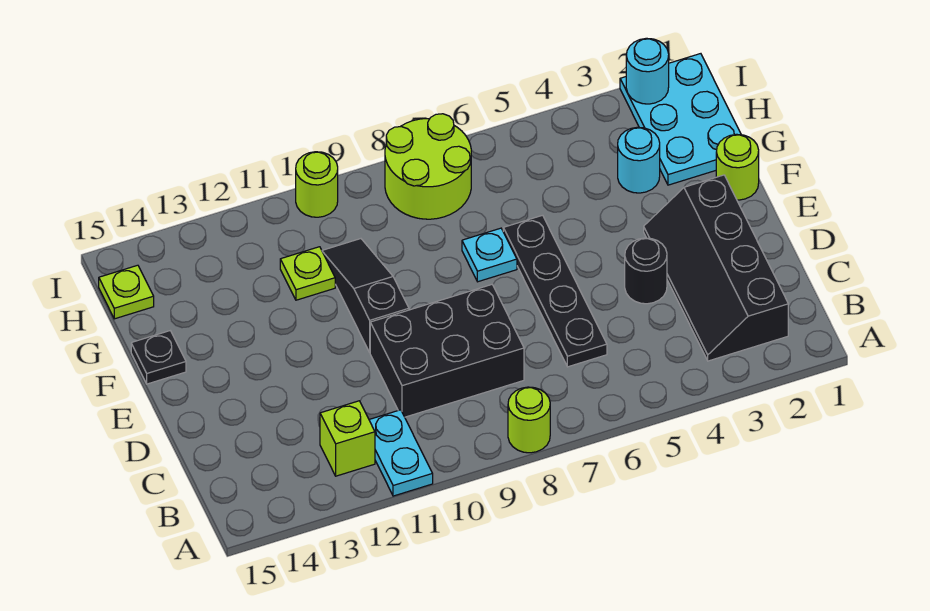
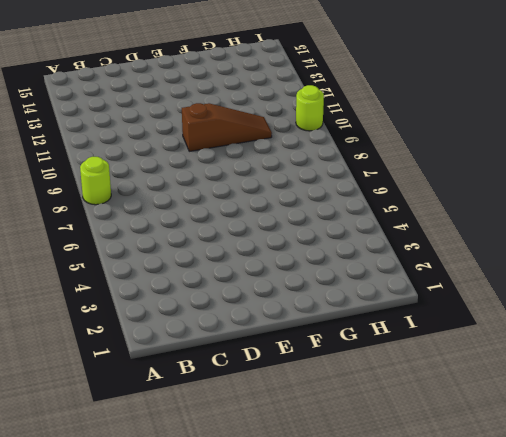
brown slope E10:G10 level 1 top E -> black slope E10:G10 level 1 top E
none -> cyan plate A11:B11 level 1
none -> black slope B2:E3 level 1 top 2
none -> lime brick B12 level 1

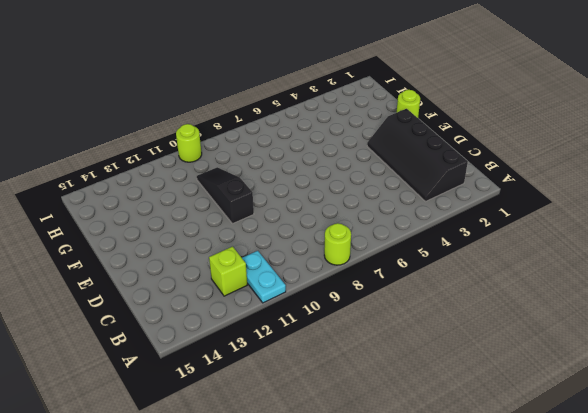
none -> black plate C6:F6 level 1
none -> black brick C8:D10 level 1
none -> black round brick D4 level 1

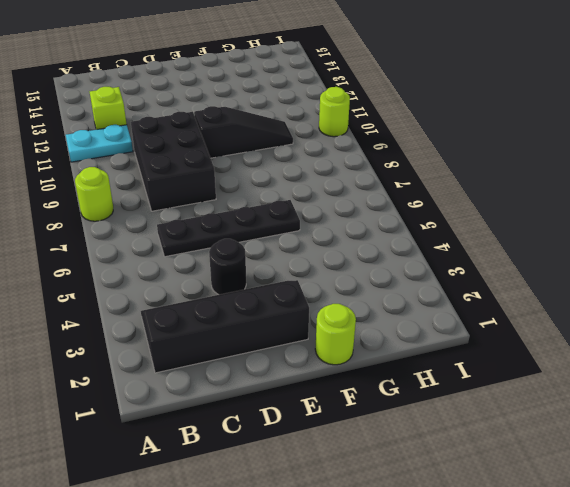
none -> cyan plate F7 level 1
none -> black plate F15 level 1
none -> cyan plate G1:I2 level 1

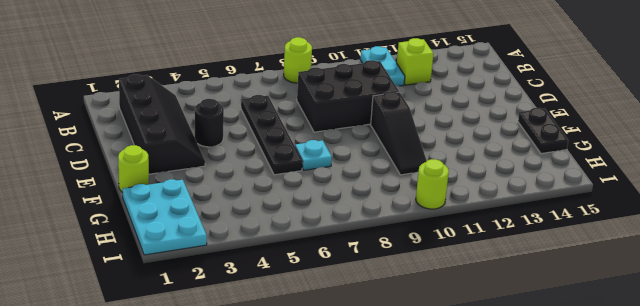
black plate F15:G15 level 1 -> black plate F15 level 1
none -> cyan round brick G3 level 1
none -> lime plate G11 level 1
none -> lime round brick H7:I8 level 1

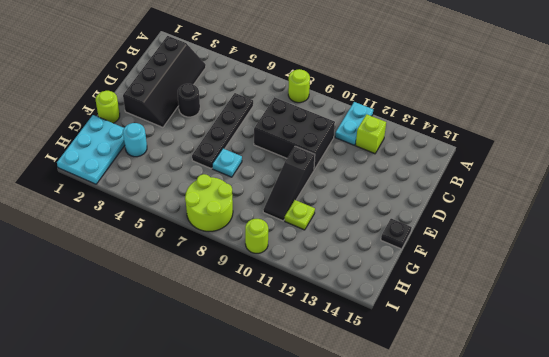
none -> lime plate H15 level 1
none -> cyan round brick I2 level 2

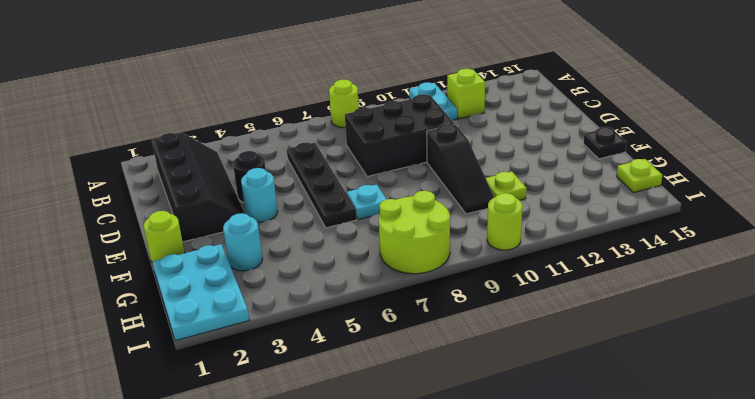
cyan round brick E4 level 1 -> cyan round brick I2 level 2

